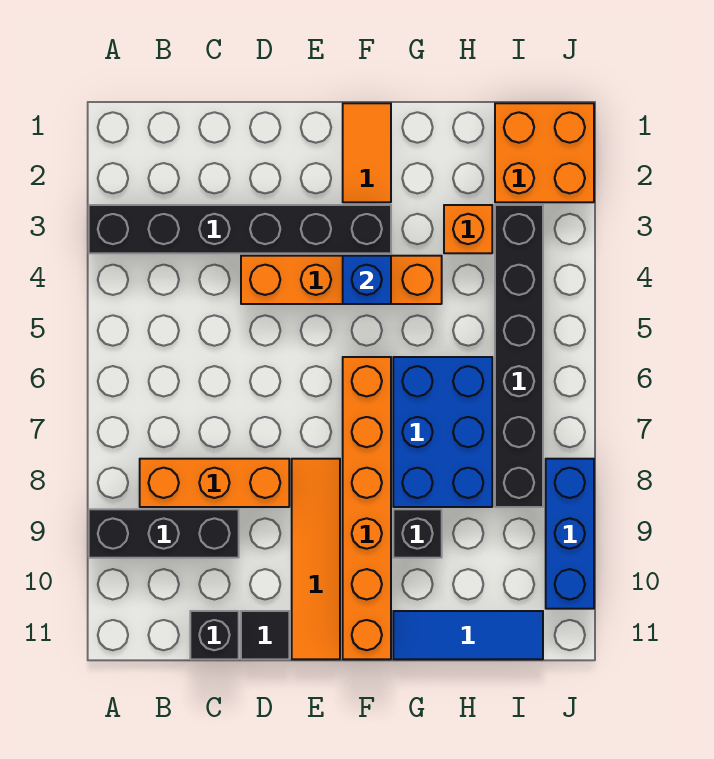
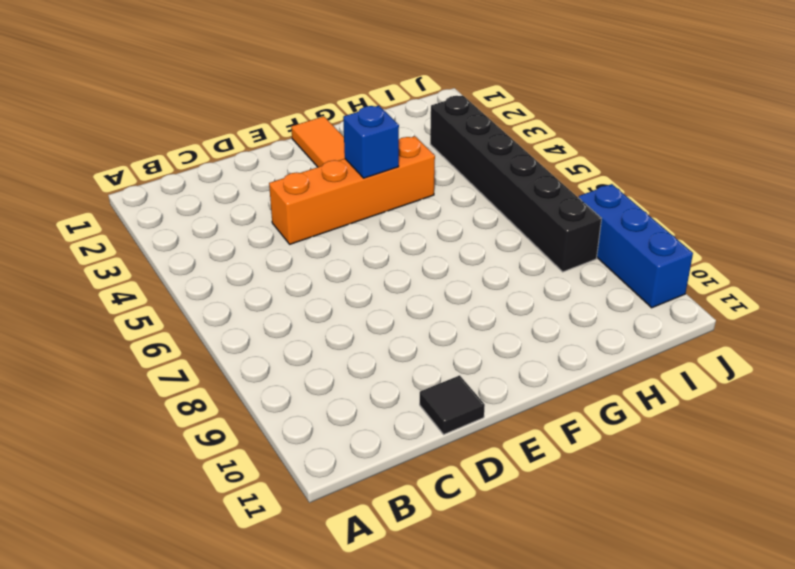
none -> black brick A3:F3 level 1
none -> black brick A9:C9 level 1
none -> orange brick B8:D8 level 1

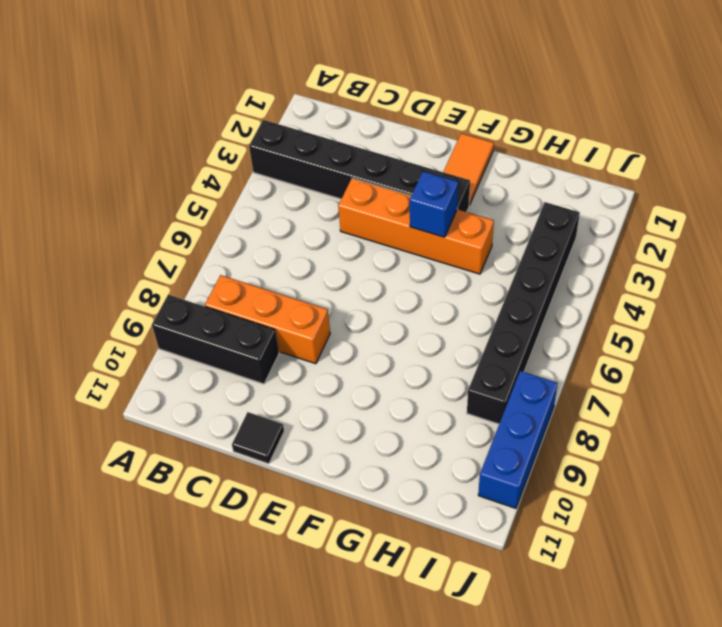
none -> black brick C11 level 1
none -> orange tile E8:E11 level 1
none -> orange brick F6:F11 level 1

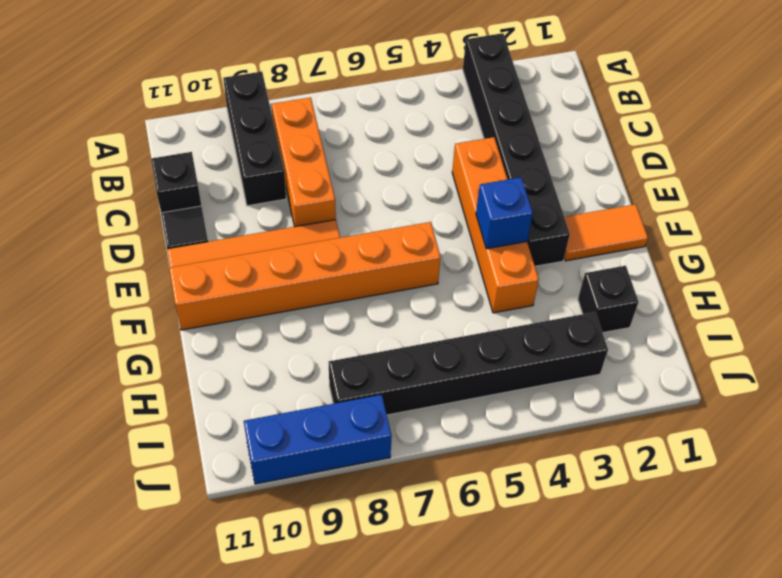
black brick H2 level 1 -> black brick G9 level 1
none -> blue brick G6:H8 level 1
none -> blue tile G11:I11 level 1
none -> orange brick H3 level 1

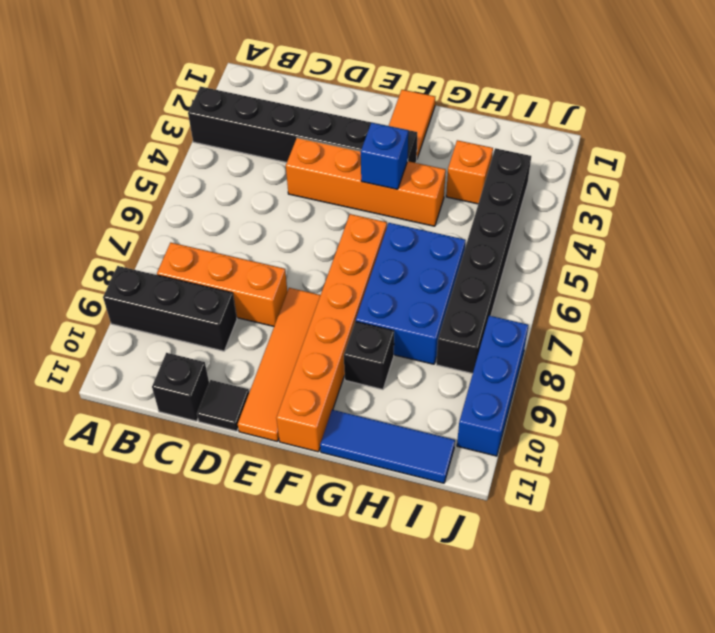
none -> orange brick I1:J2 level 1

